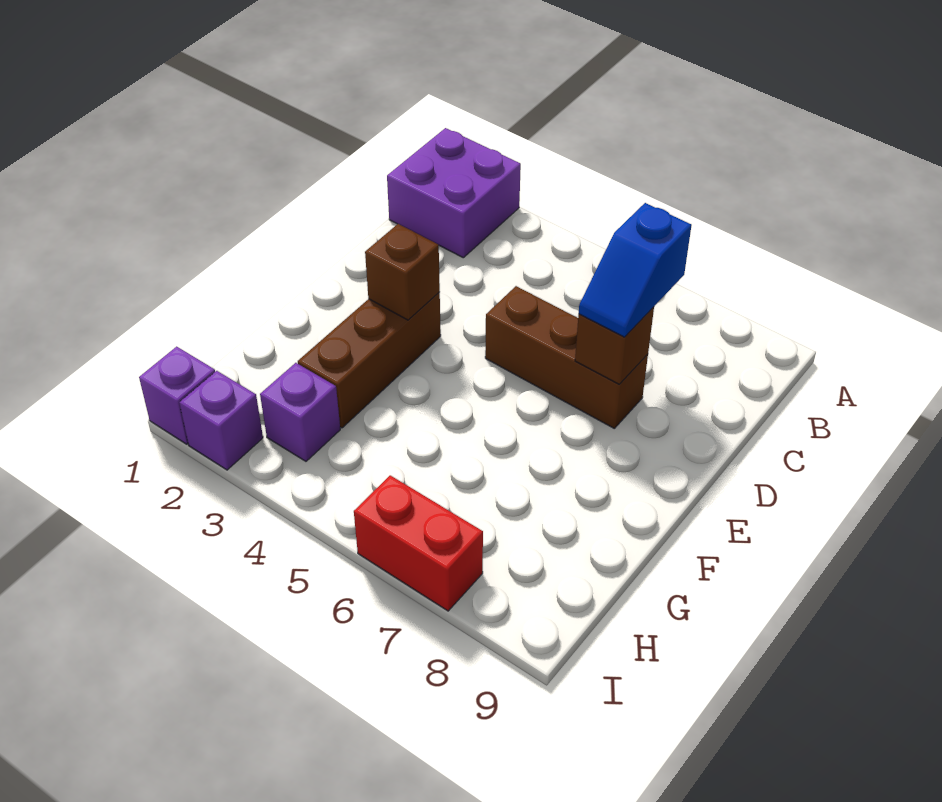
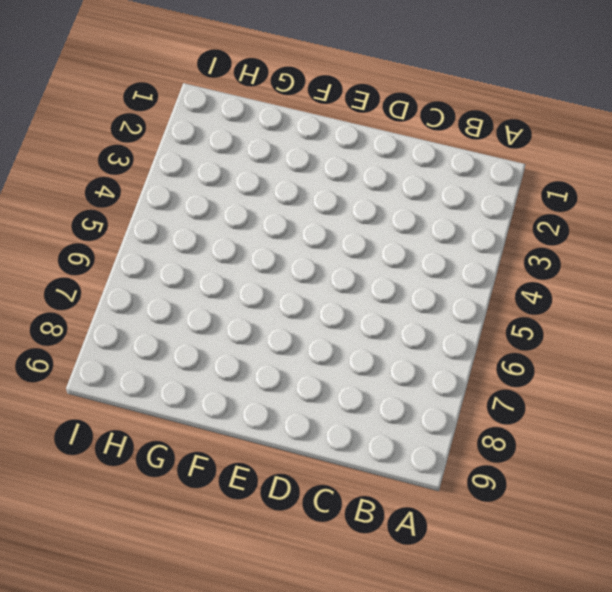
none -> purple brick A1:B2 level 1
none -> brown brick D5:D7 level 1

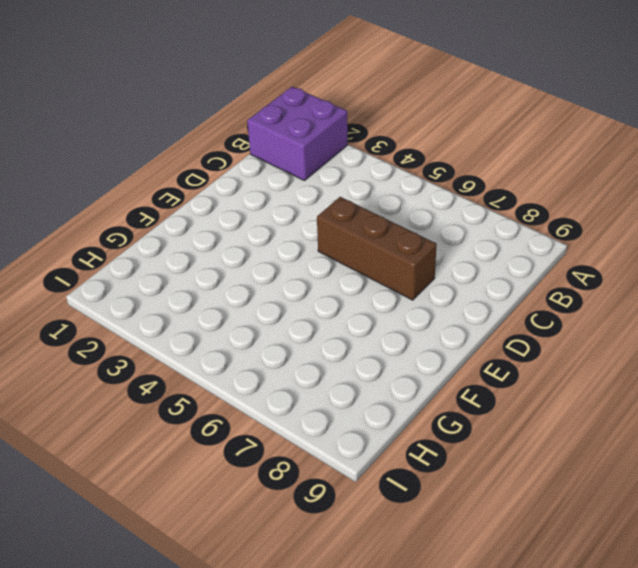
none -> brown brick E3:G3 level 1
none -> purple brick H3 level 1

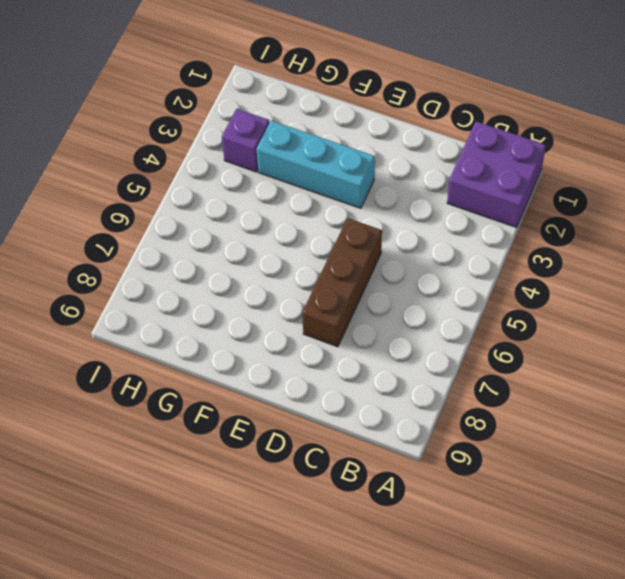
cyan brick E3:G3 level 1 -> brown brick E3:G3 level 1
none -> purple brick I1 level 1
none -> purple brick I2 level 1

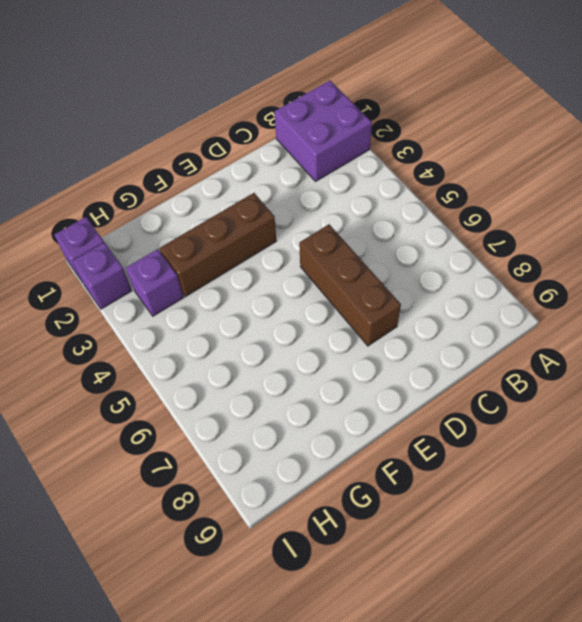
none -> red brick I6:I7 level 1
none -> brown brick D7 level 2

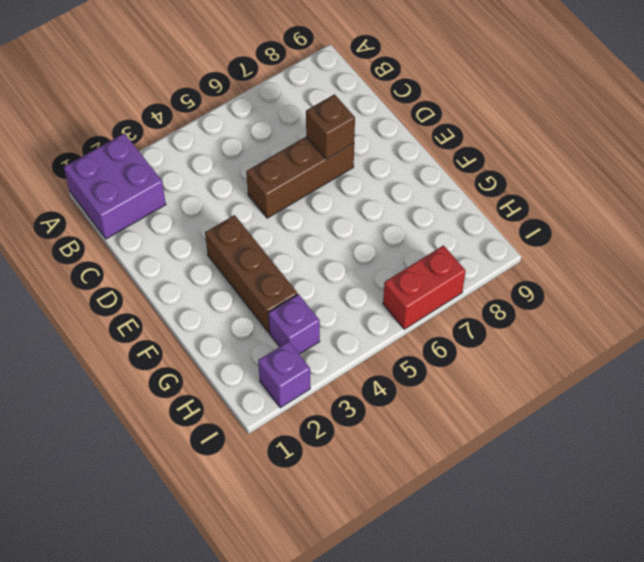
none -> purple brick I1 level 1
none -> brown brick E3 level 2

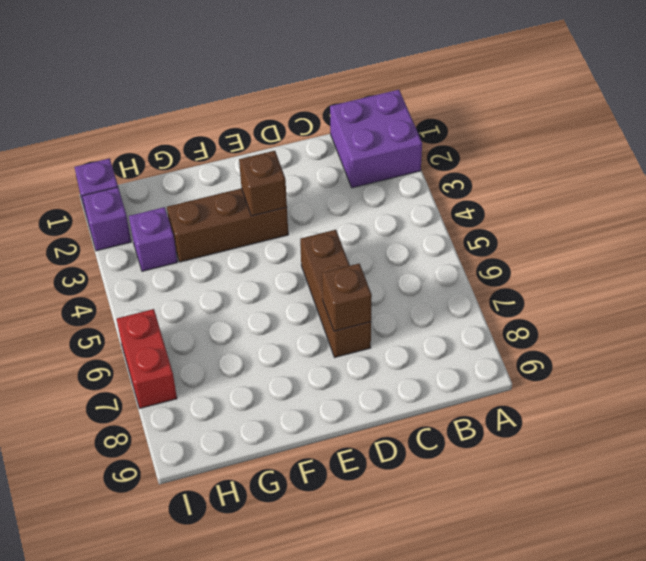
none -> blue slope C7:D7 level 3 top C

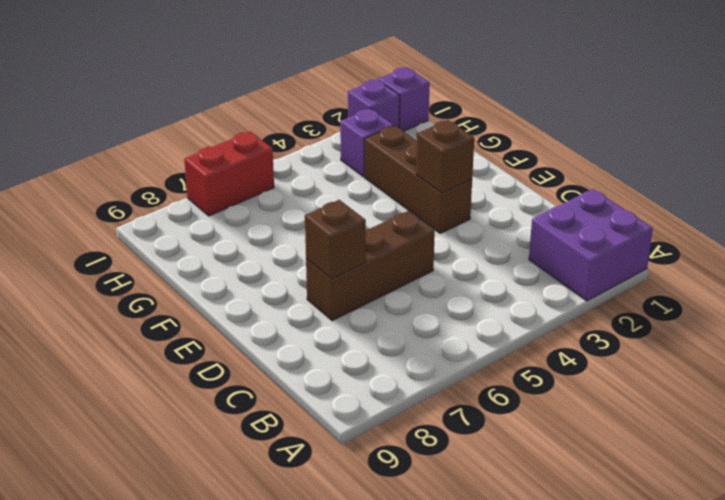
none -> blue slope C7:D7 level 3 top C

